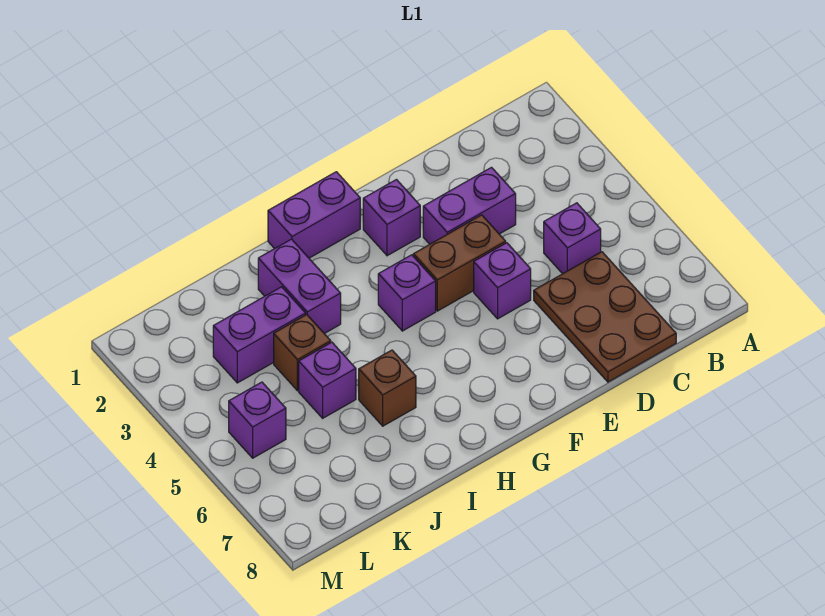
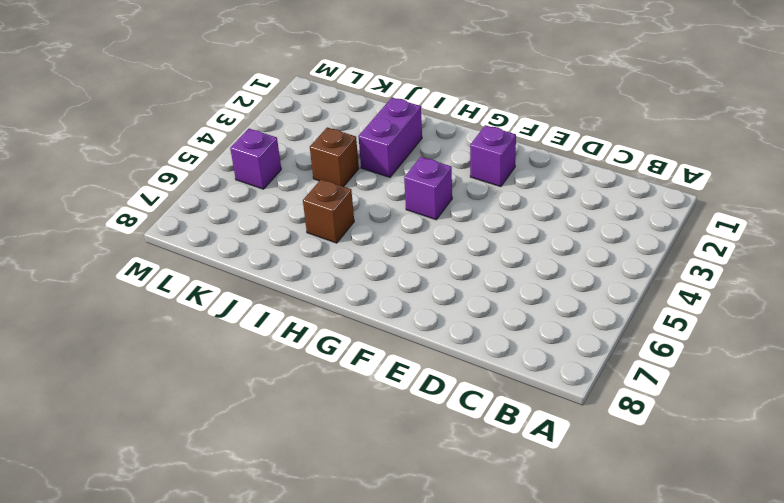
none -> purple brick C5 level 1
none -> brown plate C6:D8 level 1
none -> purple brick D3:E3 level 1

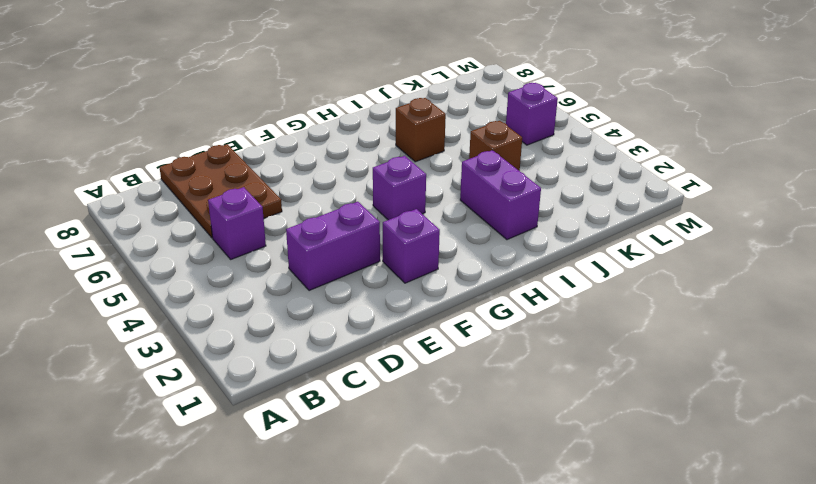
none -> brown brick E4:F4 level 1
none -> purple brick E5 level 1
none -> purple brick G1:H1 level 1

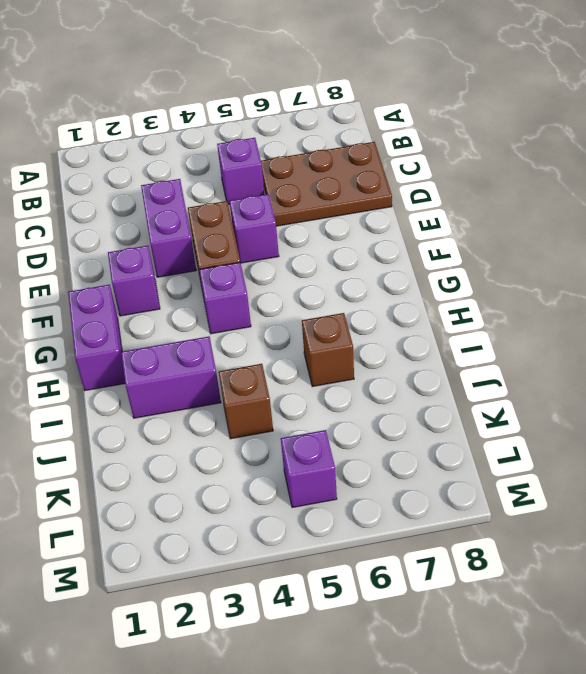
none -> purple brick J3:K3 level 1
none -> purple brick J5 level 1

